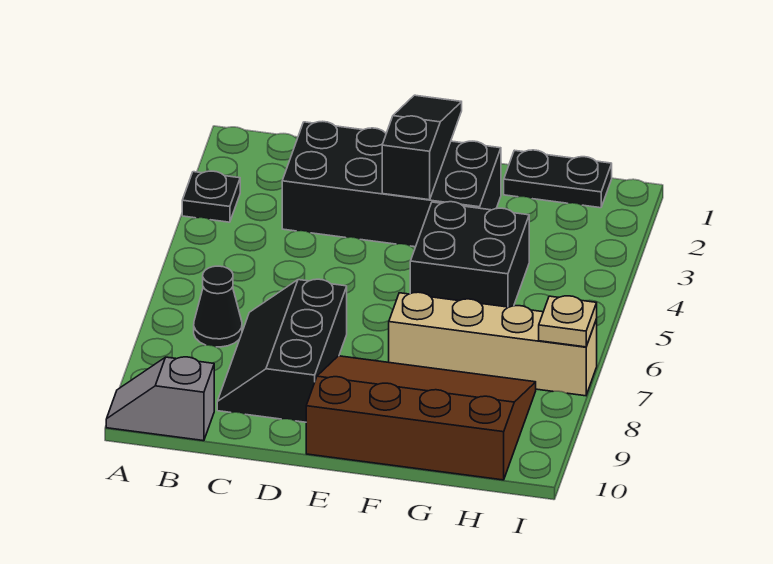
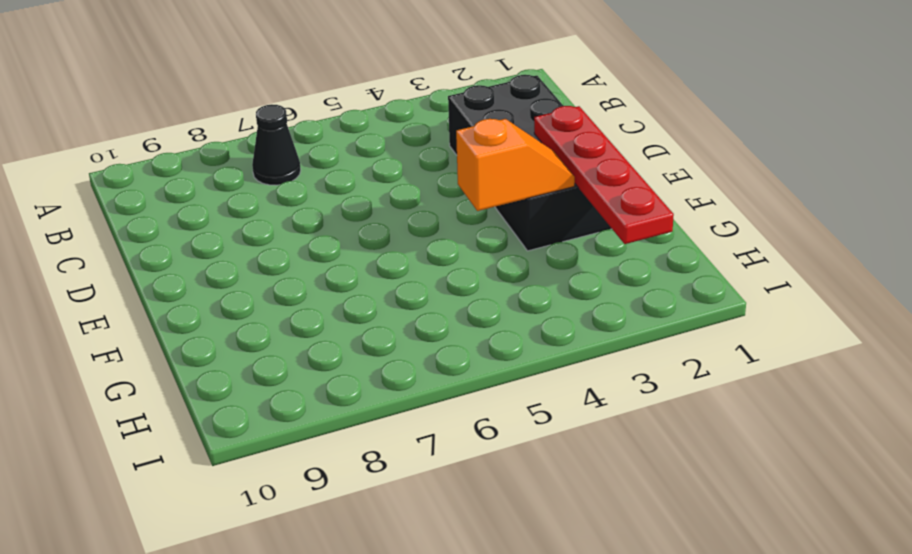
red plate E2:H2 level 2 -> black slope E1:E3 level 2 top 3
orange slope F3:F4 level 2 top 4 -> none
none -> black plate A3 level 1
none -> grey slope A10:B10 level 1 top B

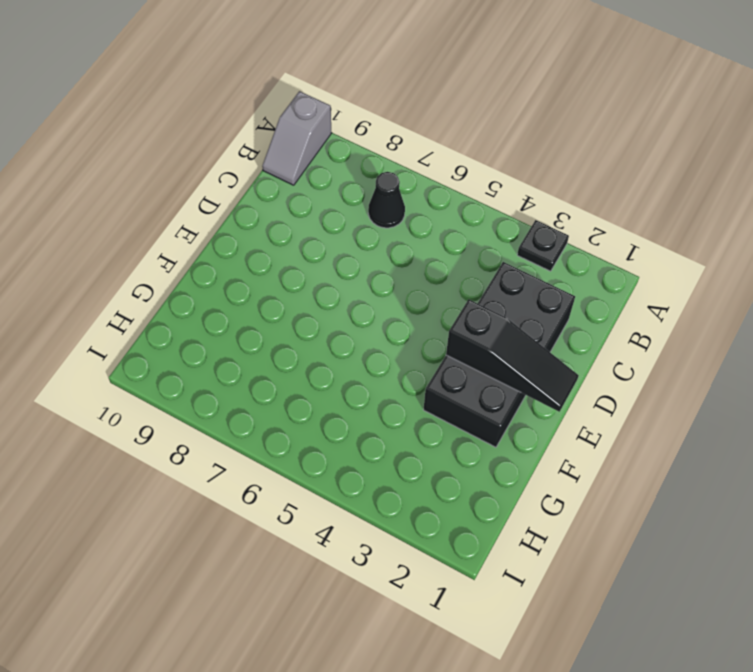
grey slope A10:B10 level 1 top A -> grey slope A10:B10 level 1 top B
none -> black slope C7:D9 level 1 top D
none -> brown slope E8:H10 level 1 top 10

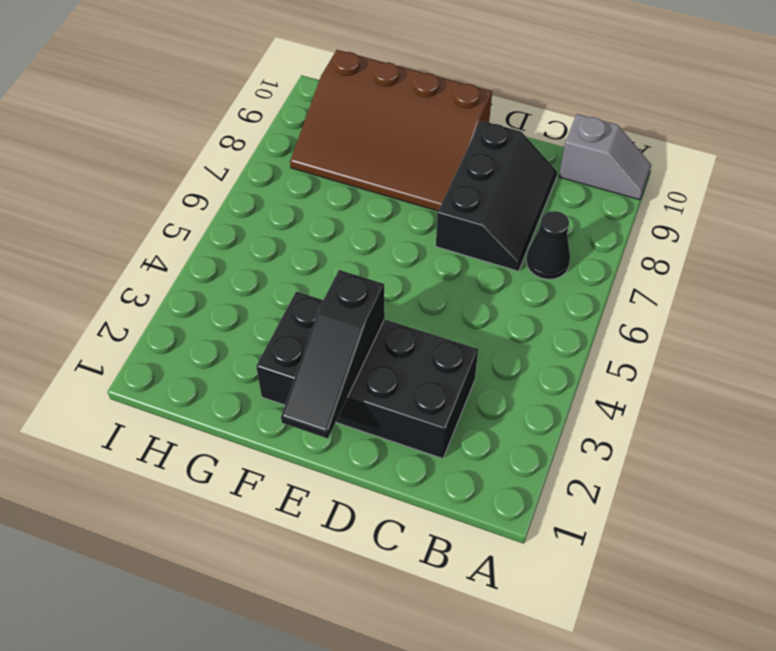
none -> black plate A3 level 1
none -> black brick F4:G5 level 1

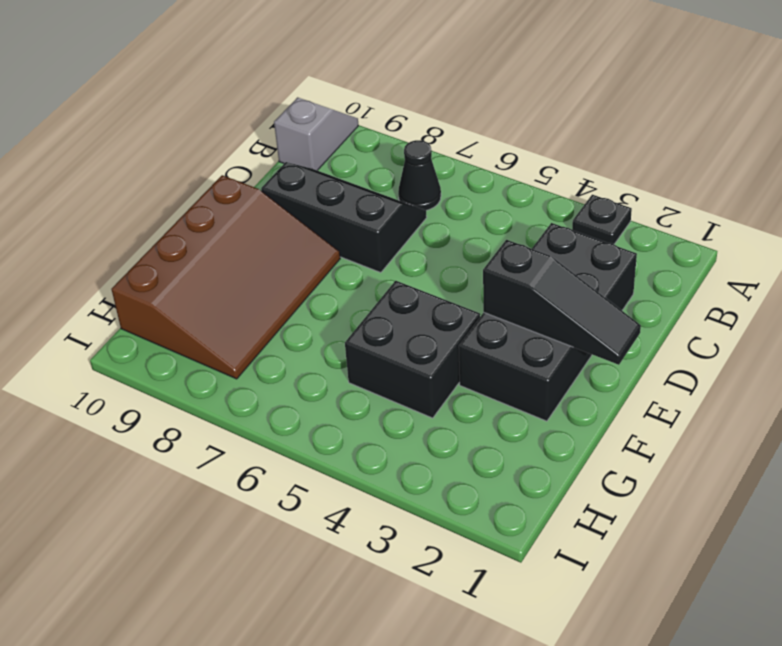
none -> tan brick F7:I7 level 1
none -> black plate G1:H1 level 1

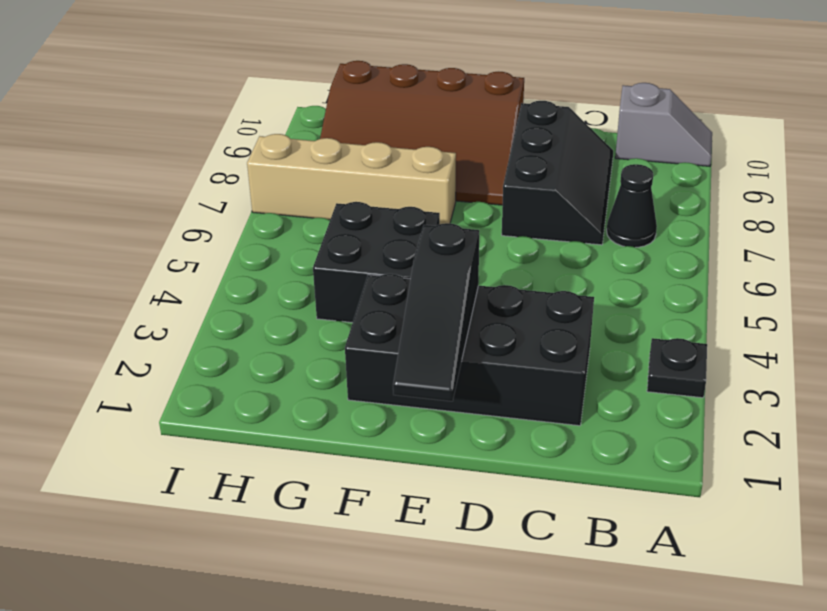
none -> black plate G1:H1 level 1
none -> tan plate I7 level 2

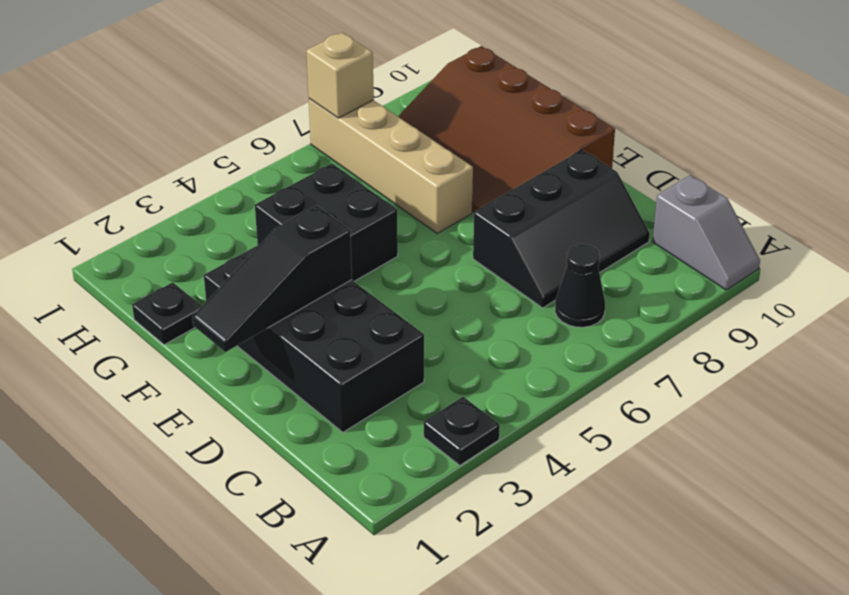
black plate G1 level 1 -> black plate G1:H1 level 1
tan brick I7 level 2 -> tan plate I7 level 2

